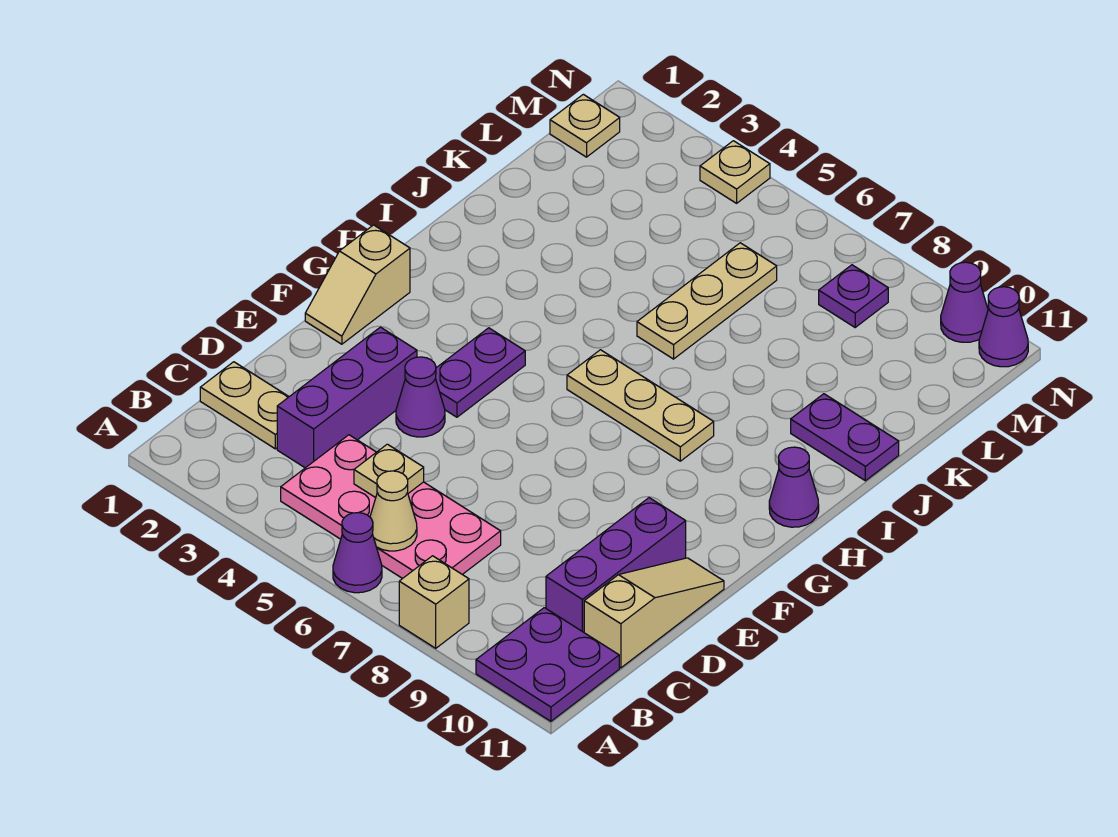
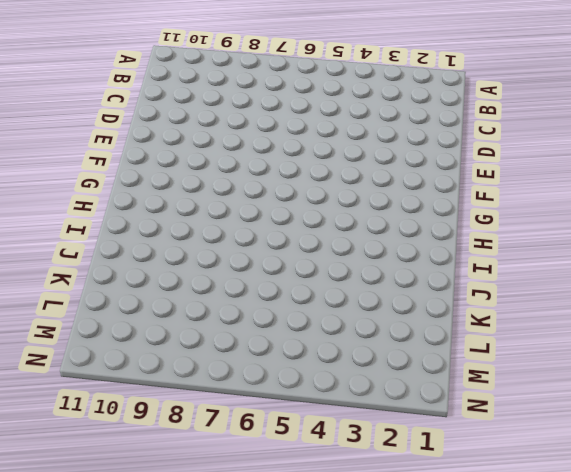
none -> purple cone A6 level 1
none -> tan brick A8 level 1
none -> purple plate A10:B11 level 1

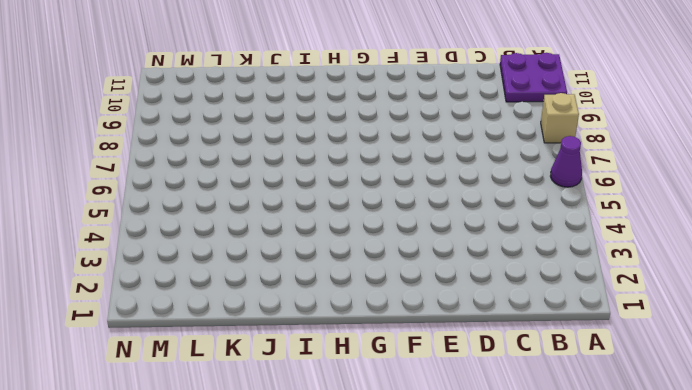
none -> pink plate B4:C7 level 1
none -> tan plate C1:C2 level 1
none -> purple brick C3:E3 level 1

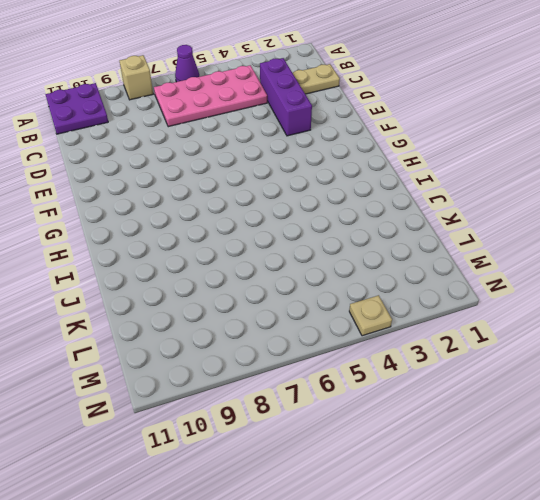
none -> purple brick C10:E10 level 1
none -> tan slope C11:E11 level 1 top C
none -> purple cone E4 level 1

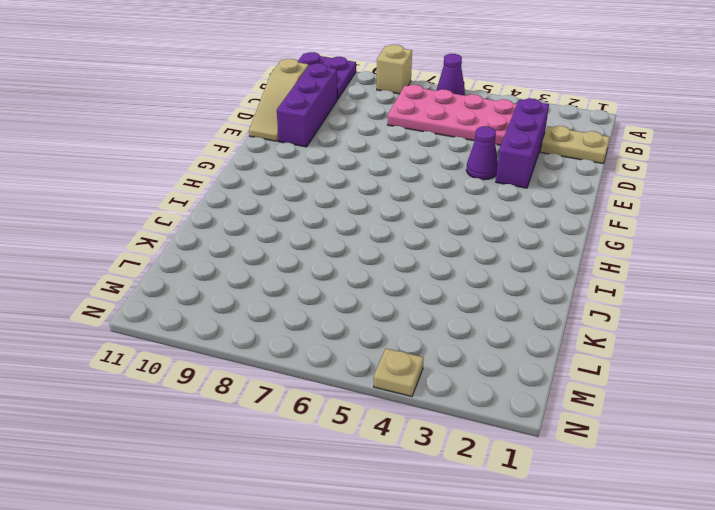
none -> tan slope F1:G1 level 1 top G
none -> purple plate F4:G4 level 1
none -> tan plate H6:H8 level 1

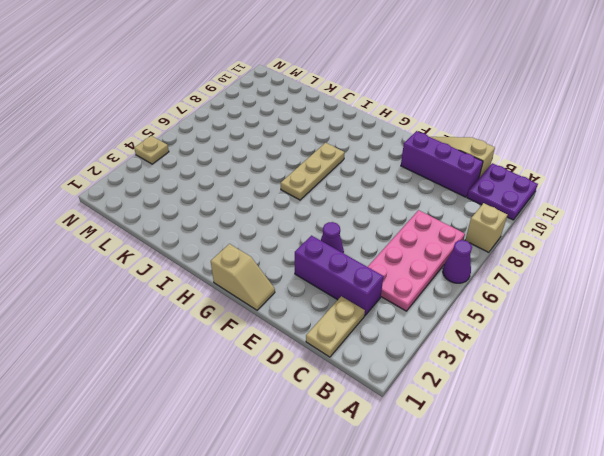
none -> purple plate F4:G4 level 1
none -> purple cone H11 level 1
none -> tan plate J6:L6 level 1

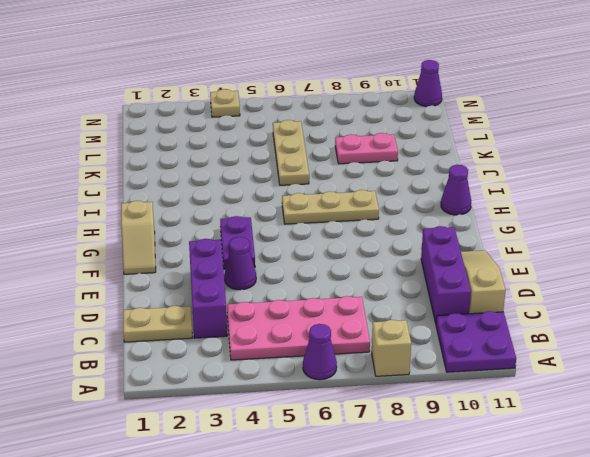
pink plate K8:K9 level 1 -> none
none -> purple plate J10:J11 level 1
none -> tan plate M1 level 1
none -> purple plate M8 level 1

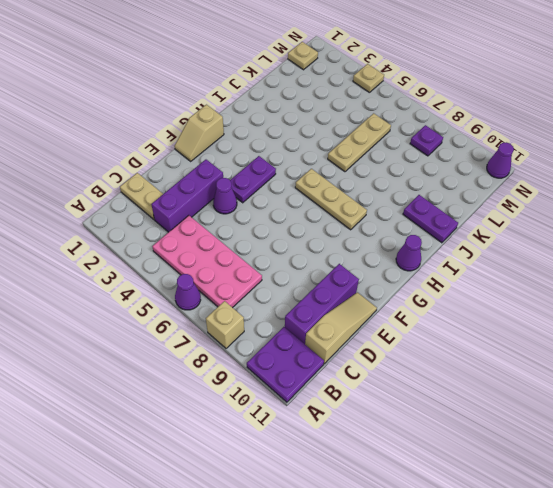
none -> purple cone N10 level 1
none -> tan cone B6 level 2
none -> tan plate C5 level 2

